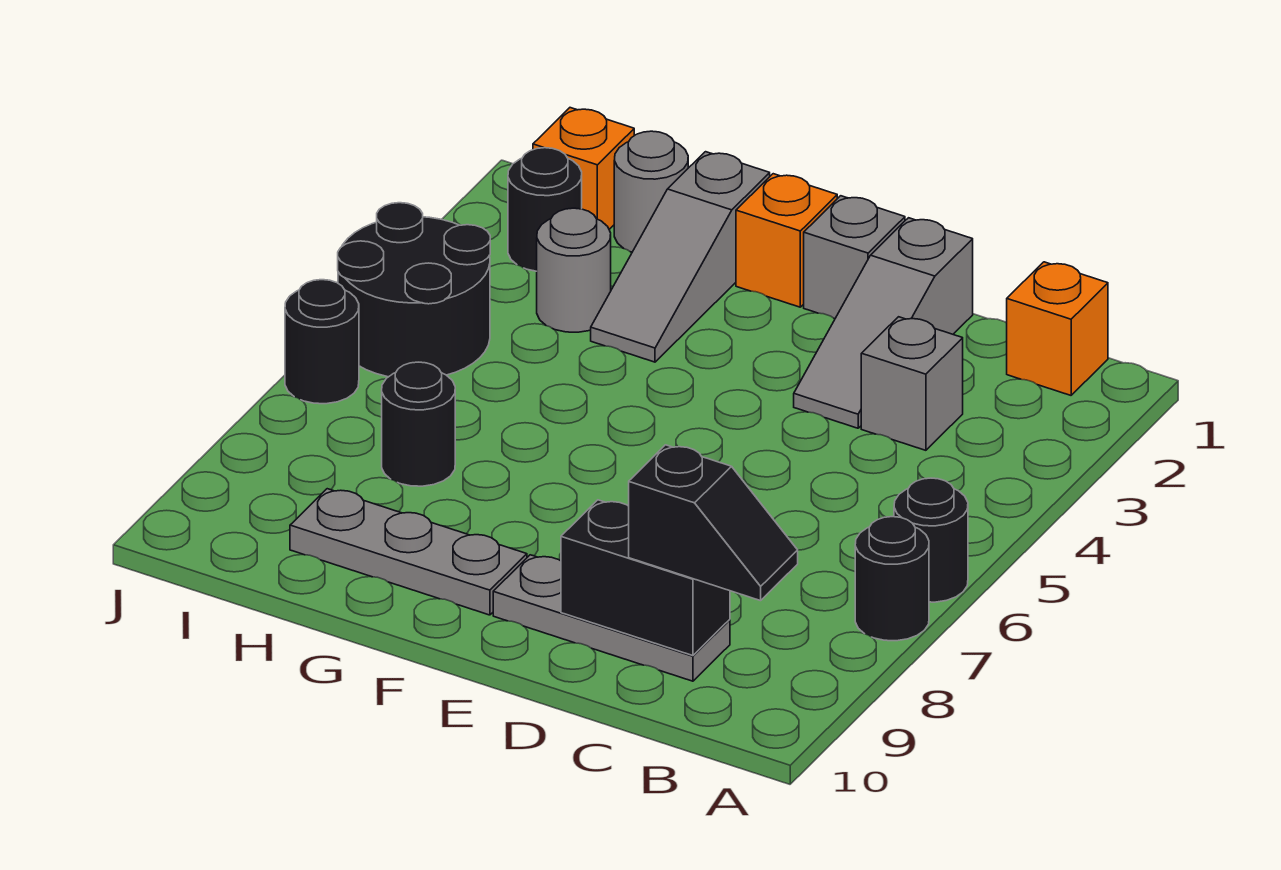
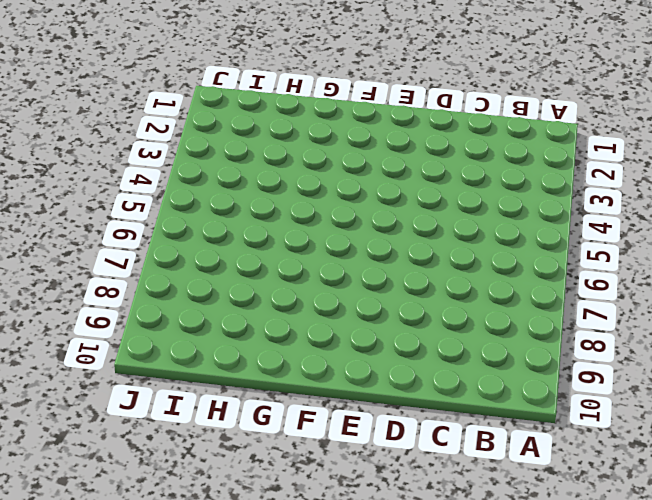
none -> black round brick A6 level 1
none -> black round brick A7 level 1
none -> orange brick B1 level 1

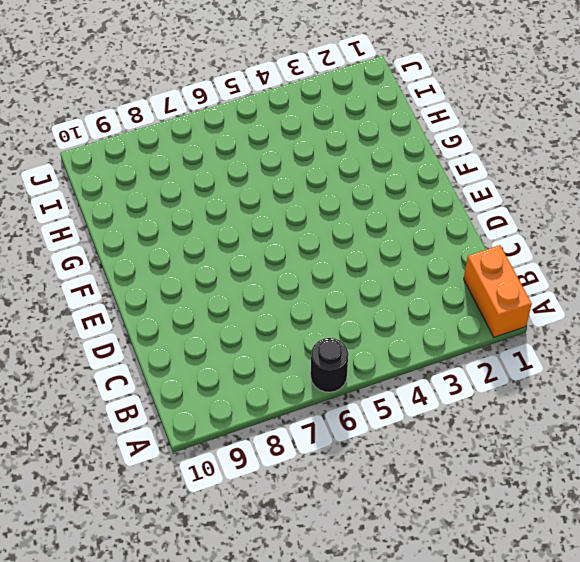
orange brick A1:B1 level 1 -> orange brick B1 level 1
none -> black round brick A7 level 1
none -> grey brick C3 level 1
none -> grey plate C9:E9 level 1

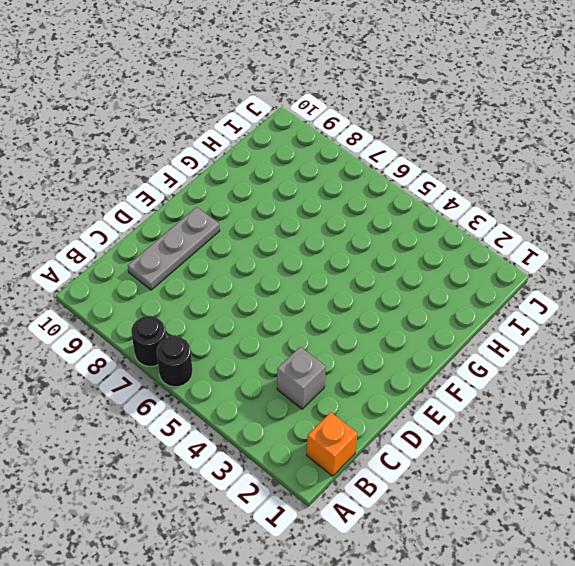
none -> grey slope D1:D3 level 1 top 1
none -> grey brick E1 level 1
none -> orange brick F1 level 1

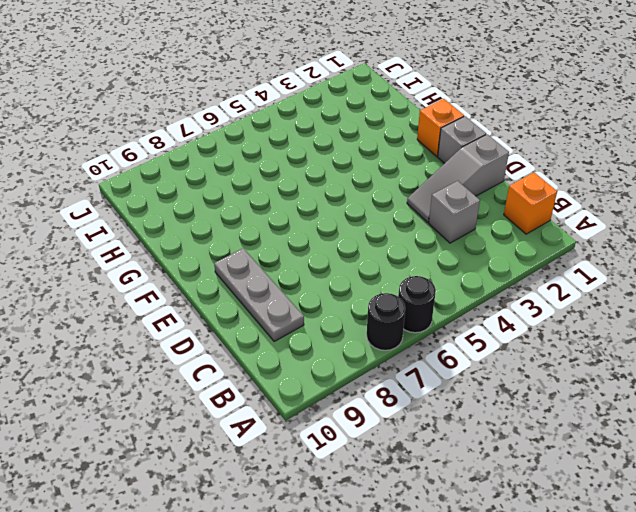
none -> grey plate F9:H9 level 1
none -> grey slope G1:G3 level 1 top 1
none -> grey round brick H1 level 1

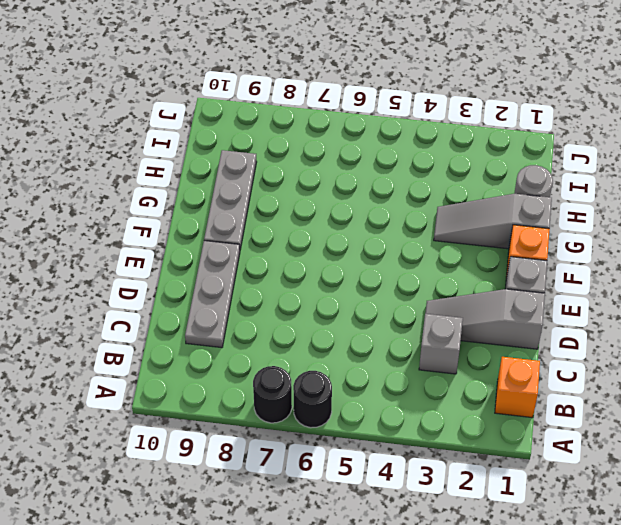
none -> grey round brick H3 level 1
none -> black round brick H7 level 1
none -> orange brick I1 level 1

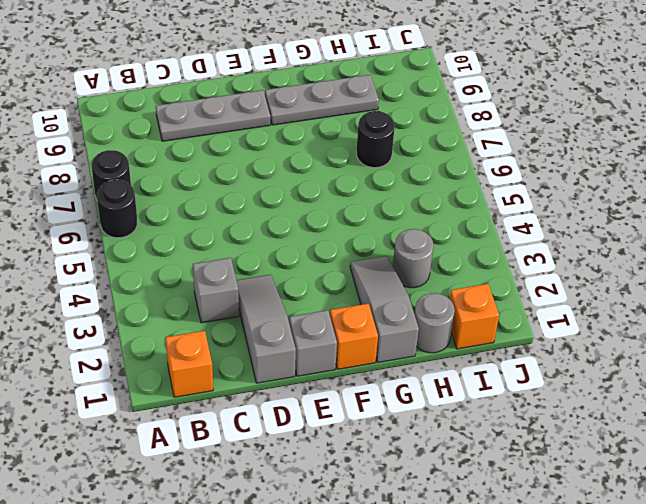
none -> black round brick I2 level 1
none -> black round brick I4:J5 level 1
none -> black round brick J6 level 1

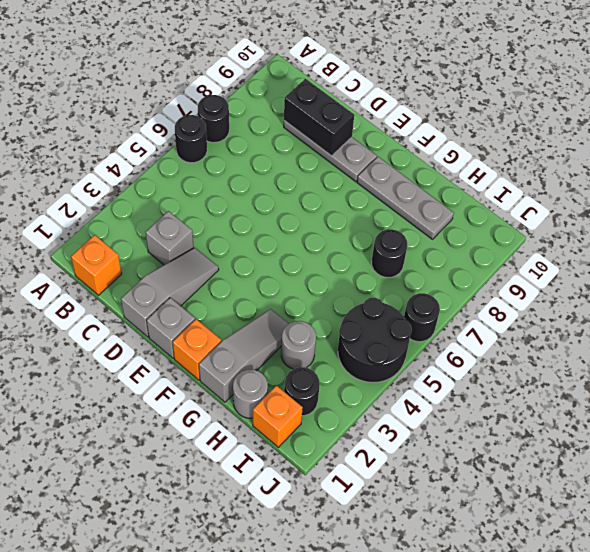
none -> black slope B9:C9 level 3 top C

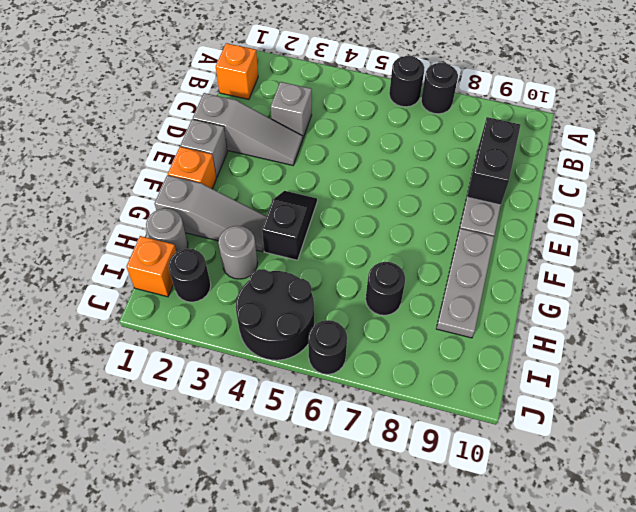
black slope F4:G4 level 1 top G -> black slope B9:C9 level 3 top C

